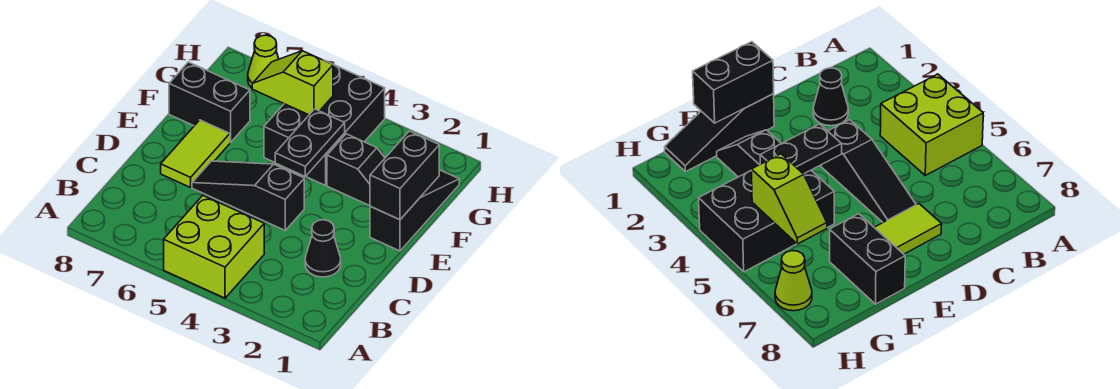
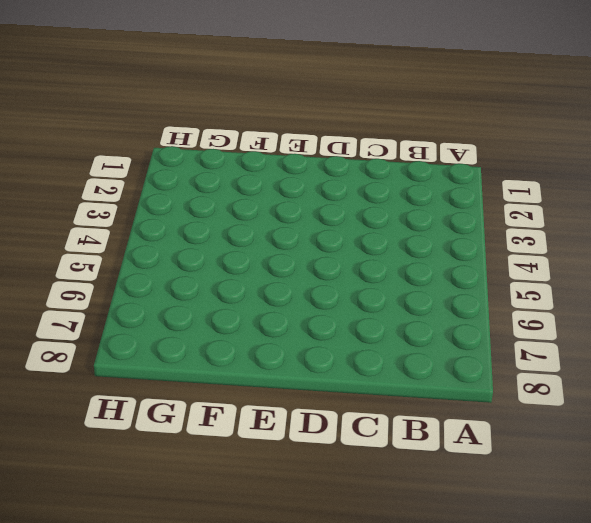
none -> lime brick A4:B5 level 1
none -> black cone C2 level 1
none -> black slope D4:D6 level 1 top 4

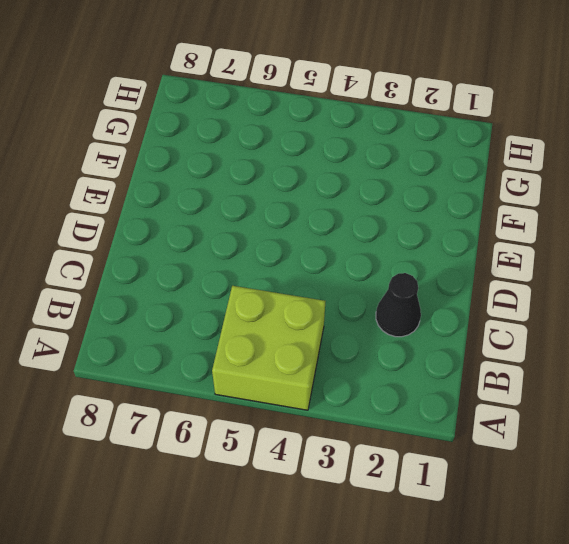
none -> black slope D4:D6 level 1 top 4
none -> lime tile D7:E7 level 1
none -> black slope E1:G1 level 1 top E

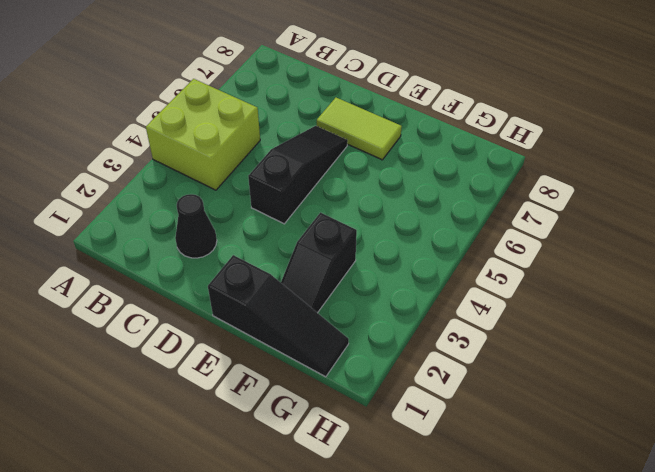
none -> black brick F4:H5 level 1
none -> black brick F7:F8 level 1
none -> lime cone H7 level 1

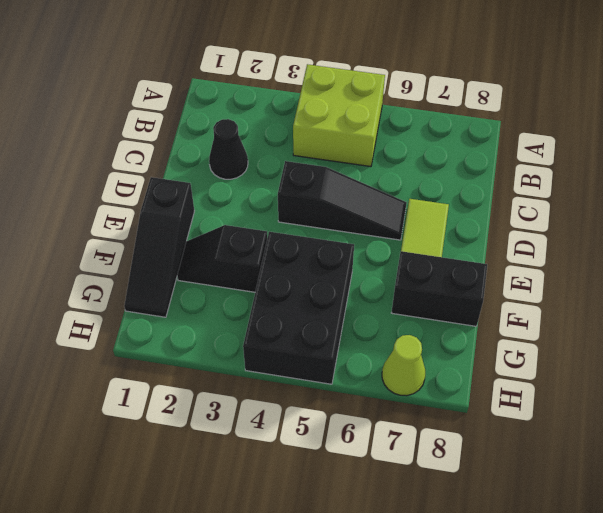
none -> black brick E1:F1 level 2
none -> black plate E4:F4 level 2
none -> lime slope G5:G6 level 2 top 5

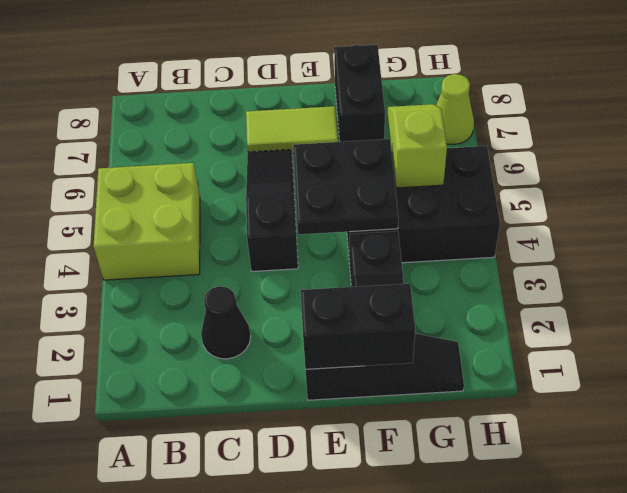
black plate E4:F5 level 2 -> black plate E4:F4 level 2

